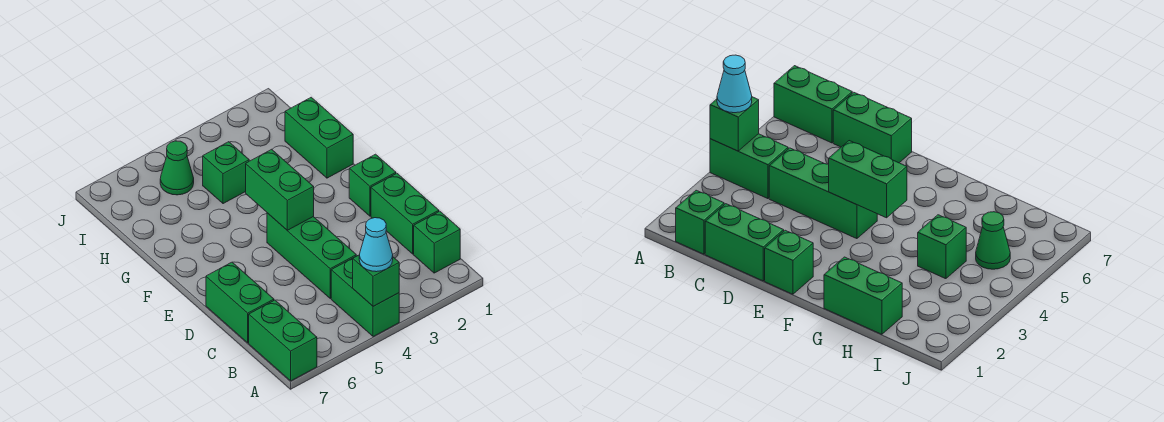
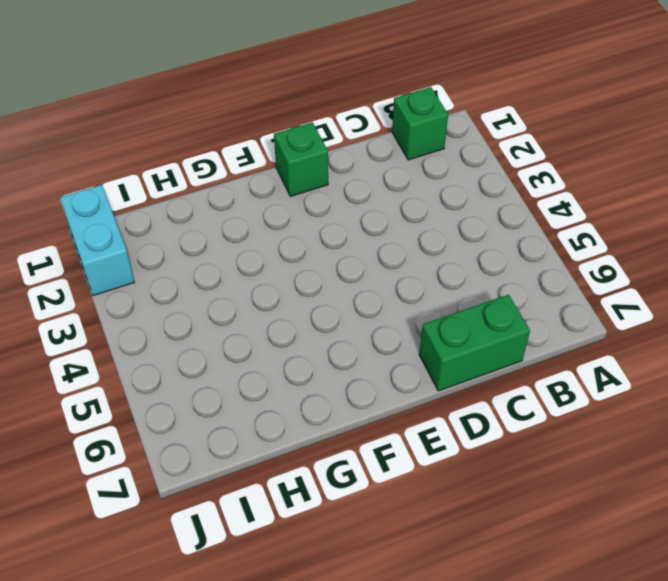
cyan brick J1:J2 level 1 -> none
none -> green brick A4:B4 level 1
none -> green brick A7:B7 level 1
none -> green brick C1:D1 level 1

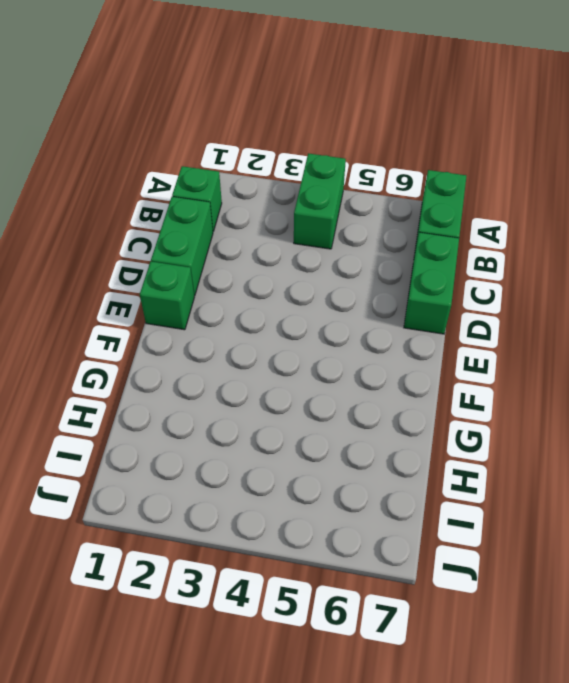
none -> green brick C4:E4 level 1
none -> green brick G1:H1 level 1
none -> green brick H4 level 1

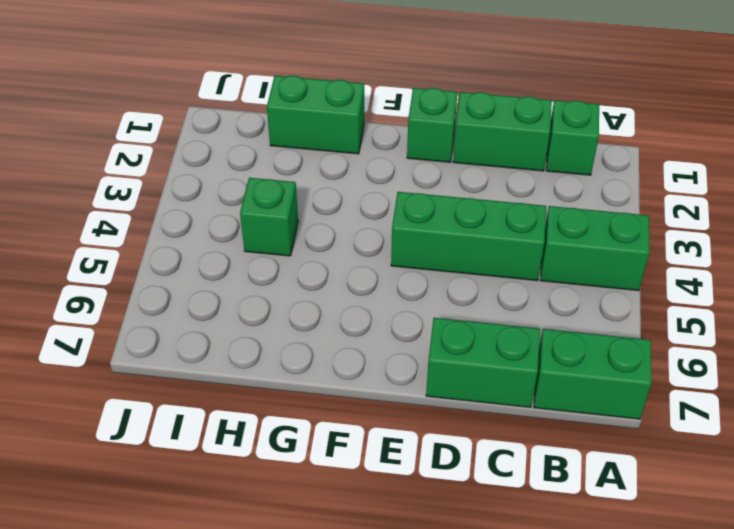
none -> green cone I5 level 1
none -> green brick A4 level 2
none -> green brick E4:F4 level 2

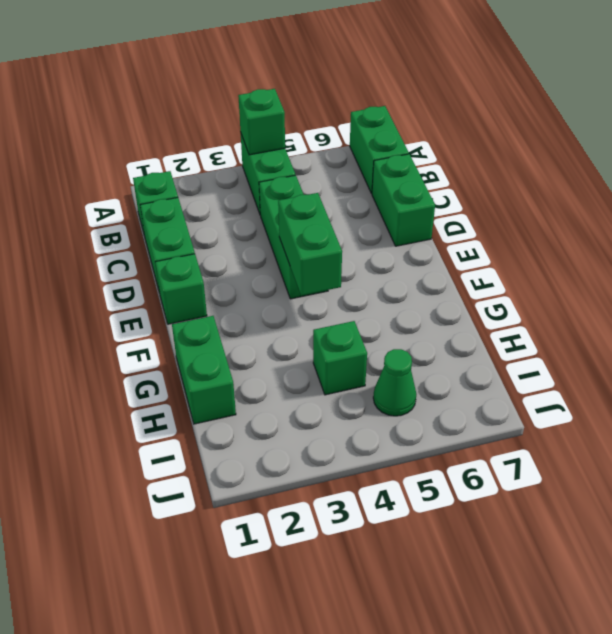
none -> cyan cone A4 level 3

